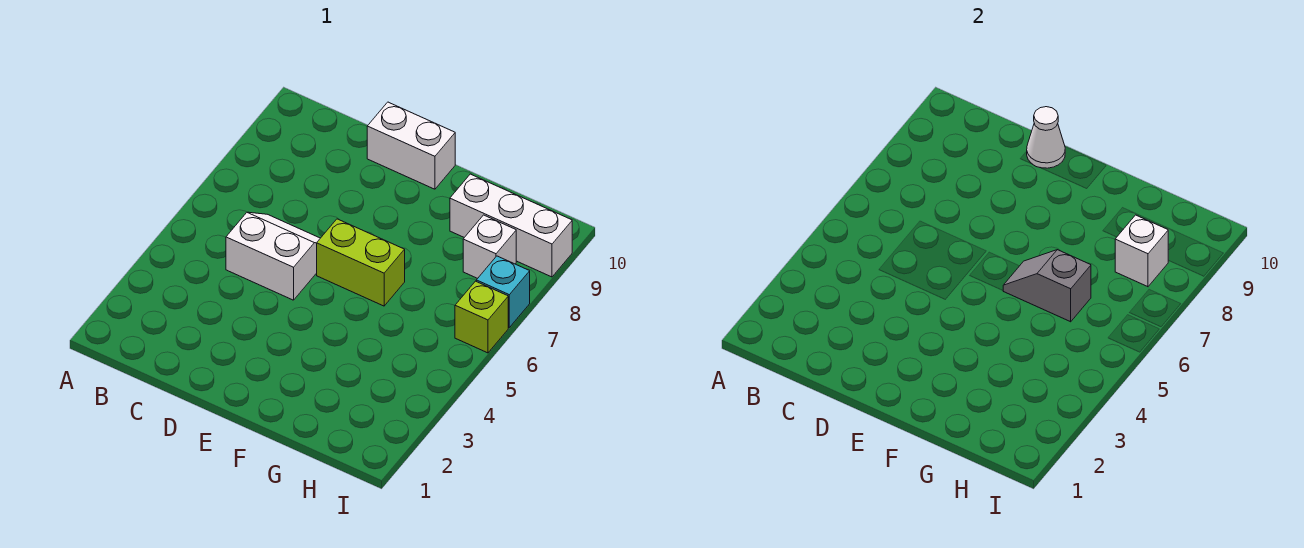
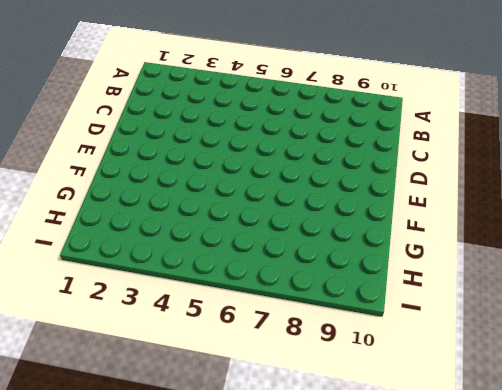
none -> white slope C5:D6 level 1 top 5
none -> white brick D10:E10 level 1

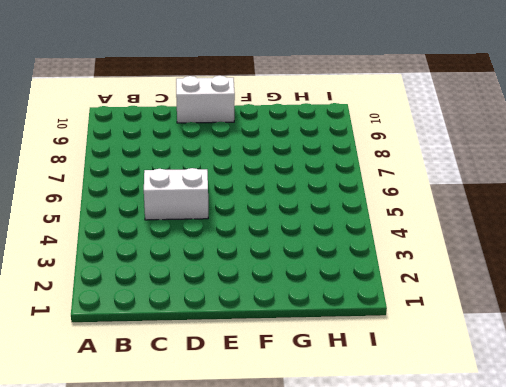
none -> lime brick E6:F6 level 1
none -> white brick G9:I9 level 1

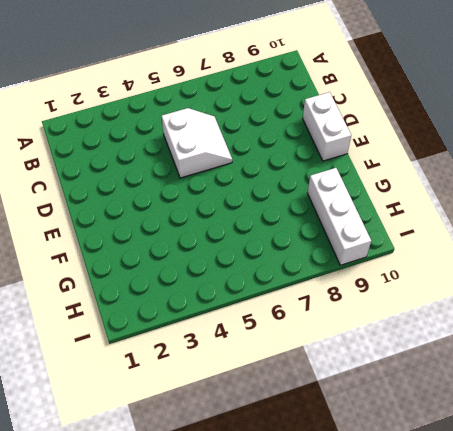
none -> lime brick E6:F6 level 1
none -> white brick H8 level 1

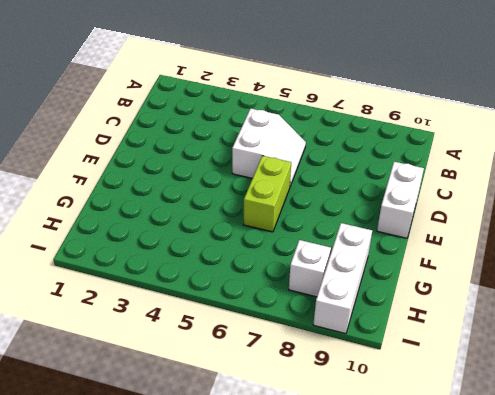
none -> lime brick I6 level 1
none -> cyan brick I7 level 1

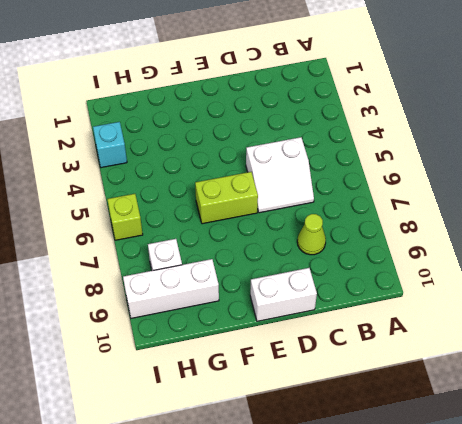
lime cone C8 level 1 -> none
cyan brick I3 level 1 -> cyan brick I7 level 1
none -> white cone D10 level 2
none -> grey slope F6:G6 level 2 top G

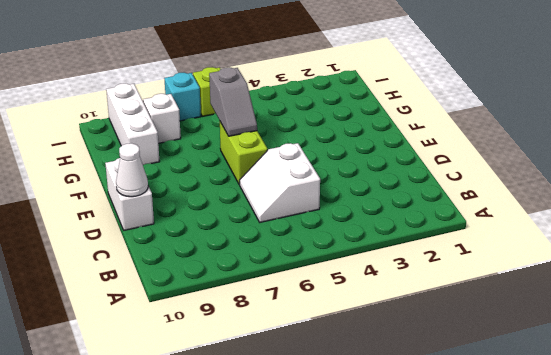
none -> white brick H8 level 2

